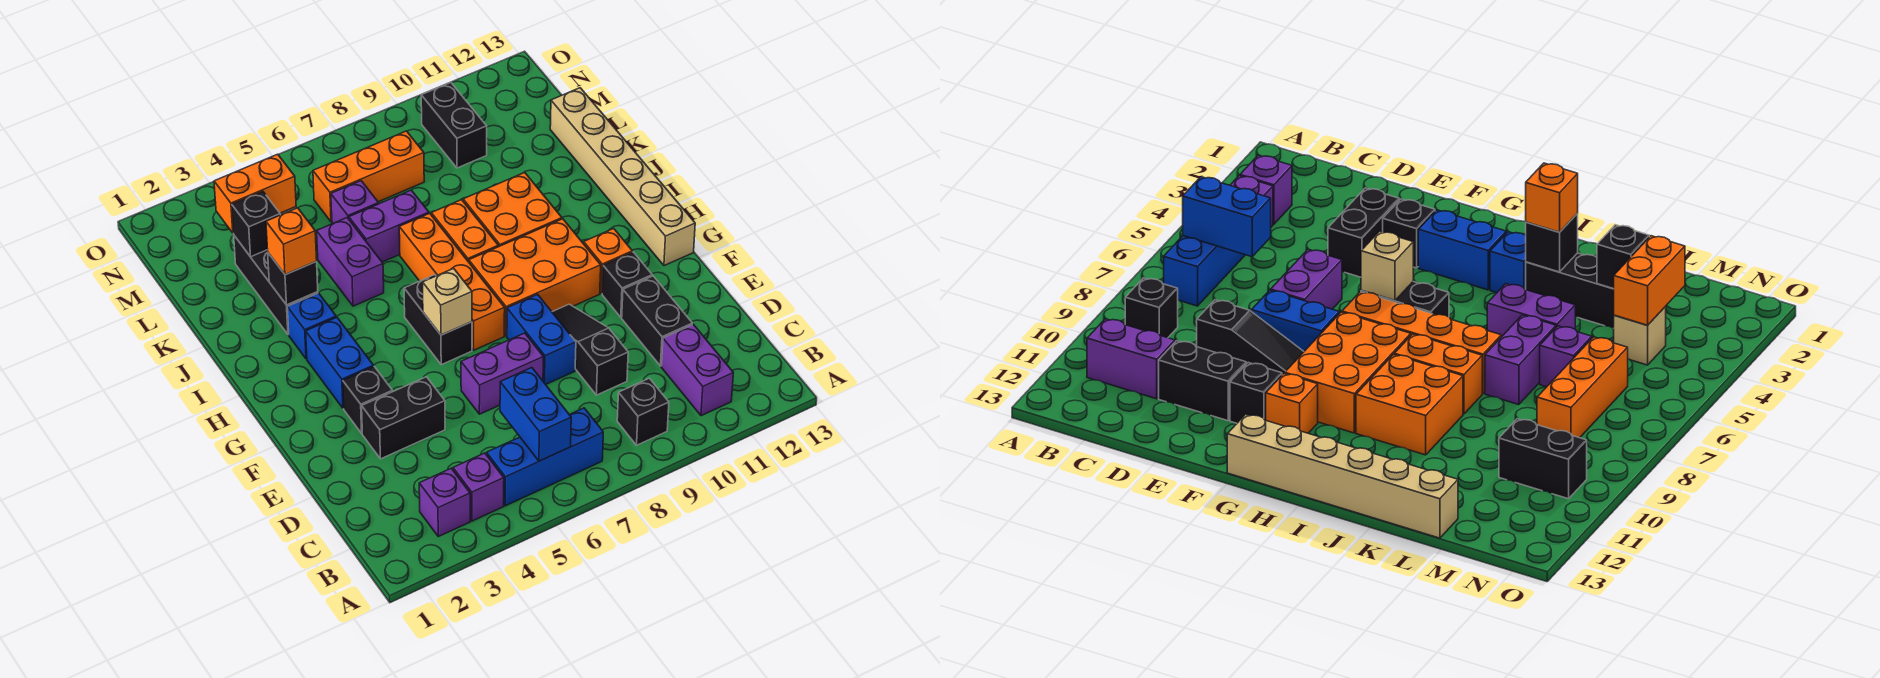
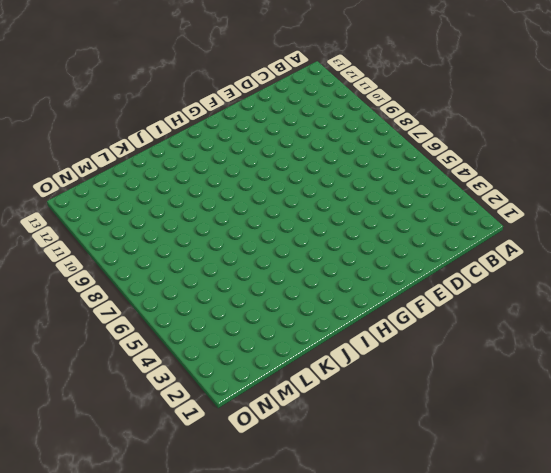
none -> purple brick B3 level 1
none -> purple brick B4 level 1
none -> blue brick B5:B7 level 1
none -> black brick B9 level 1

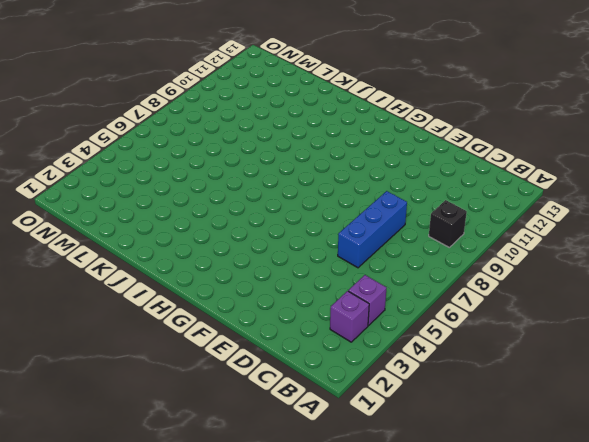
blue brick D6:D8 level 1 -> blue brick B5:B7 level 1
none -> purple brick B11:C11 level 1
none -> black slope D9:F9 level 1 top D
none -> black brick D11:E11 level 1
none -> black brick E3:E4 level 1

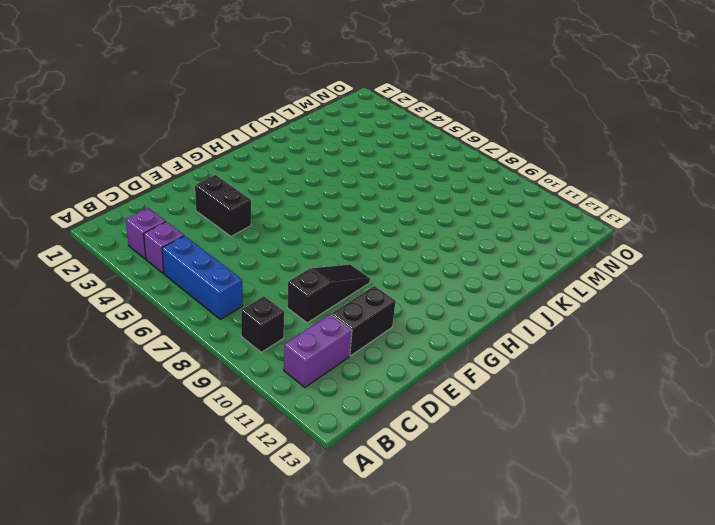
none -> purple brick E6:E7 level 1
none -> blue brick E8:F8 level 1
none -> black brick F3 level 1
none -> black brick F11 level 1

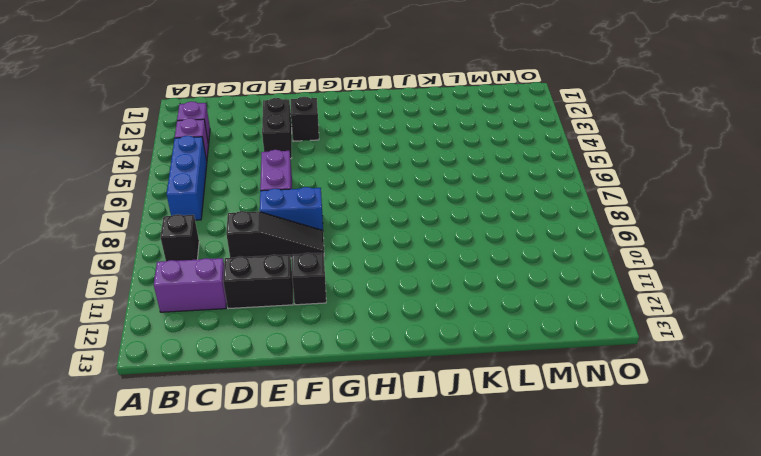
none -> blue brick G3:H3 level 1
none -> black brick G6:H6 level 1
none -> orange brick G7:J7 level 1
none -> orange brick G8:H10 level 1

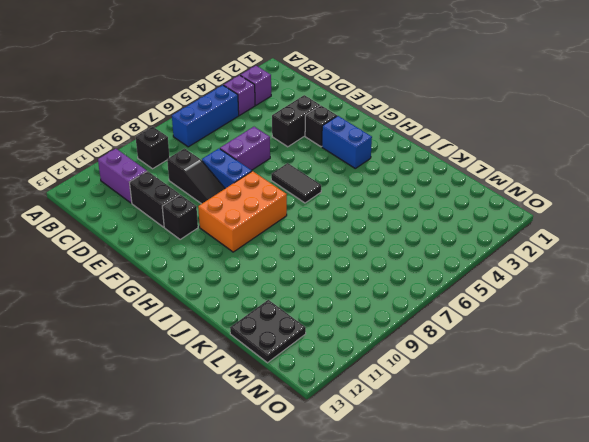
black tile G6:H6 level 1 -> black brick G6:H6 level 1
black plate L12:M13 level 1 -> tan brick G13:L13 level 1
none -> orange brick G7:J7 level 1
none -> orange brick G11 level 1
none -> blue brick I3 level 1
none -> orange brick I8:J8 level 1

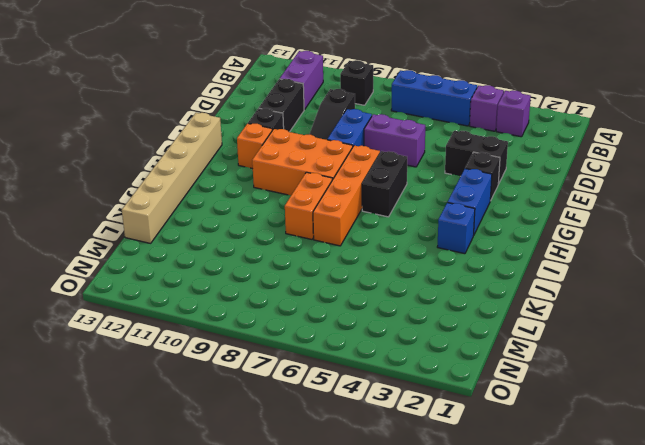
none -> orange brick I9:J10 level 1
none -> black brick J3:L3 level 1
none -> purple brick J5:K5 level 1
none -> purple brick K6:K7 level 1

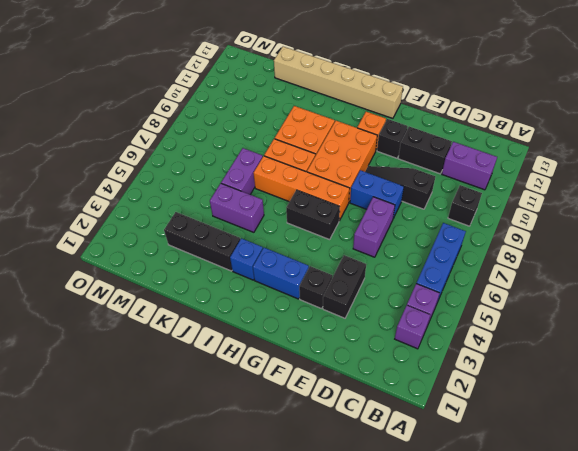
none -> purple brick L6 level 1
none -> tan brick M4 level 1
none -> orange brick M6:M8 level 1
none -> black brick M10:N10 level 1

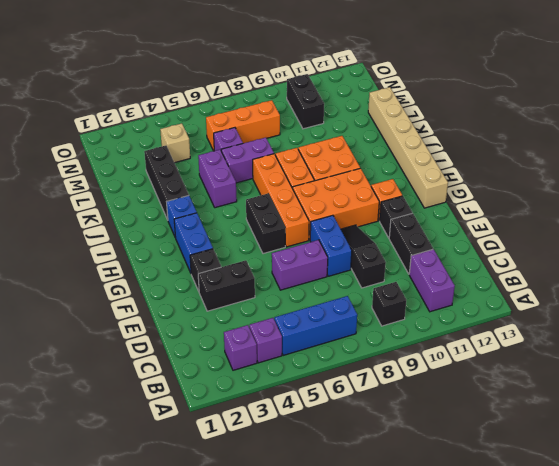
none -> blue brick B6:C6 level 2
none -> tan brick G6 level 2
none -> black brick J3 level 2
none -> black brick L3 level 2

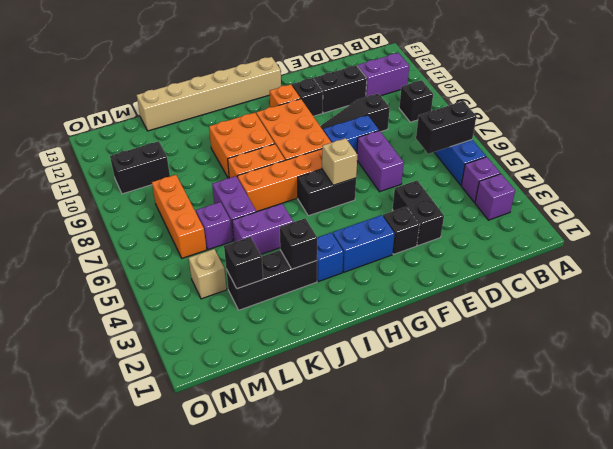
black brick B6:C6 level 2 -> blue brick B6:C6 level 2
none -> orange brick M3:M4 level 2
none -> orange brick J3 level 3

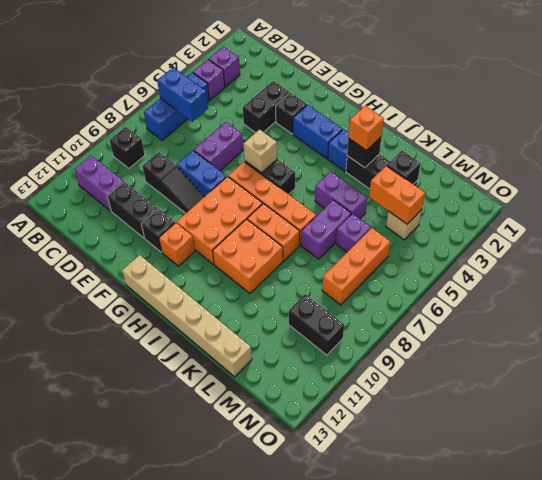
orange brick L4:M4 level 2 -> orange brick M3:M4 level 2

